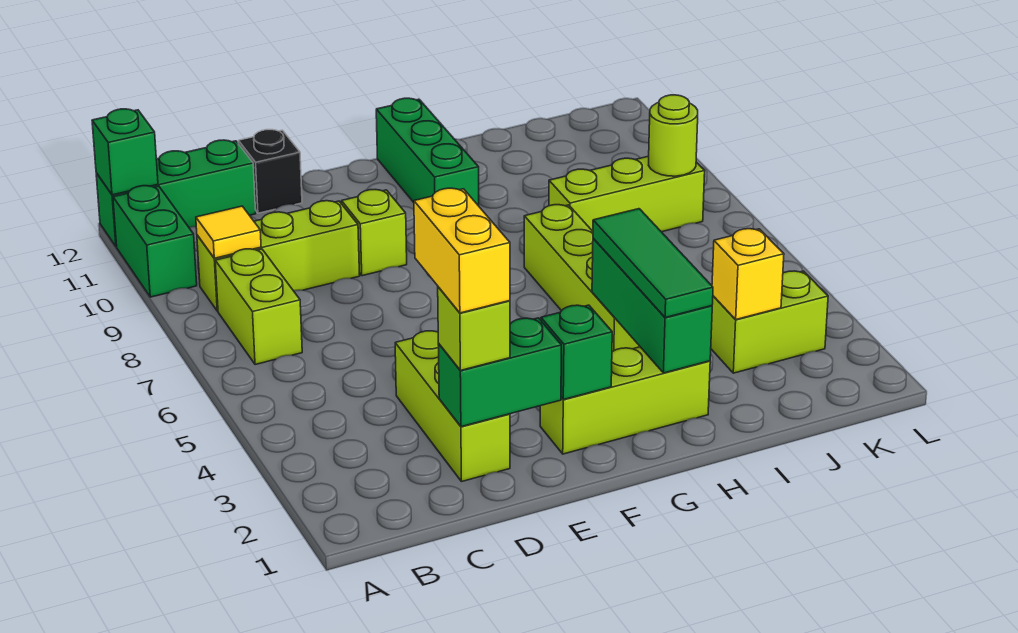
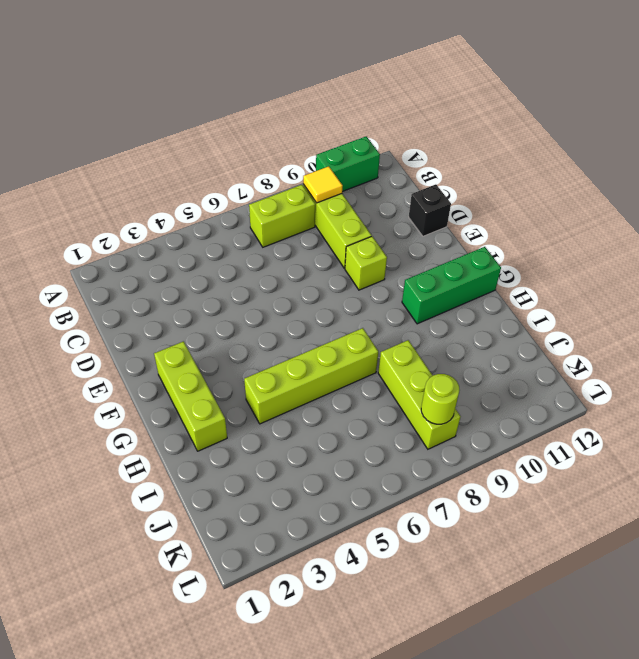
none -> green brick A12:C12 level 1
none -> lime brick D2:D4 level 1
none -> lime brick J3:K3 level 1

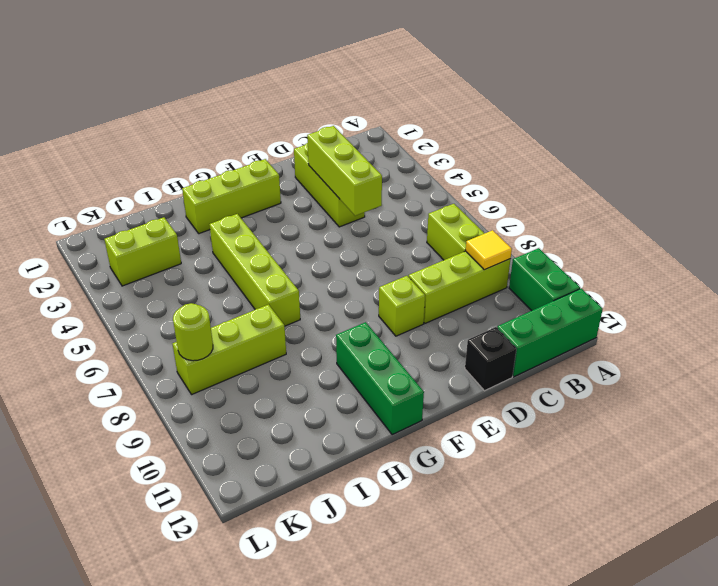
lime brick D3:D5 level 2 -> none
none -> green brick A12 level 2
none -> green brick D2:E2 level 2
none -> green brick F2 level 2

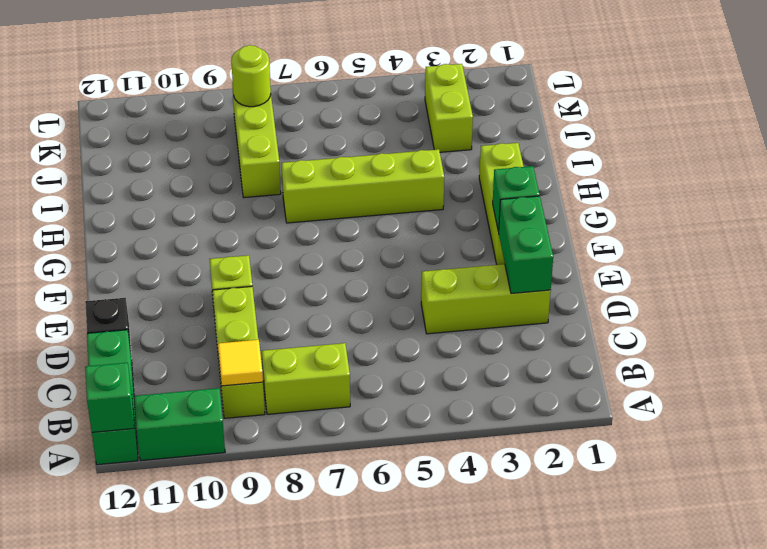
none -> green brick G10:G12 level 1
none -> green brick H2:H4 level 2
none -> yellow brick J3 level 2

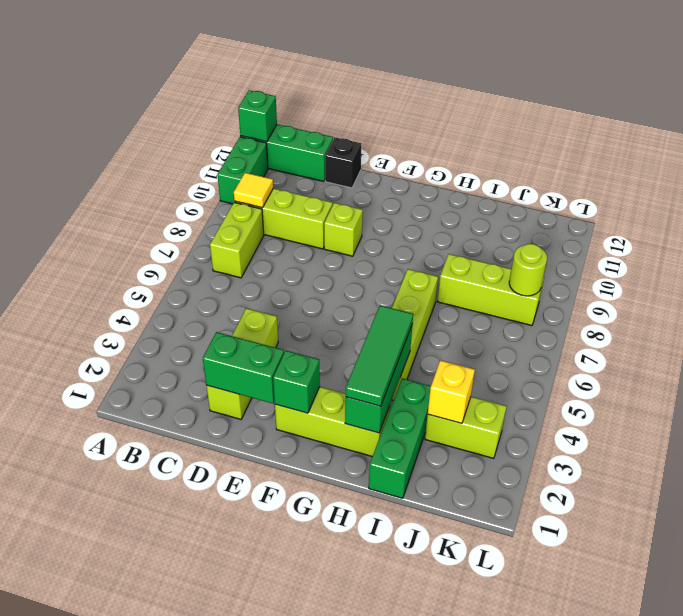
green brick I1:I3 level 1 -> green brick G10:G12 level 1
none -> lime brick D2 level 3
none -> yellow brick D2:D3 level 4

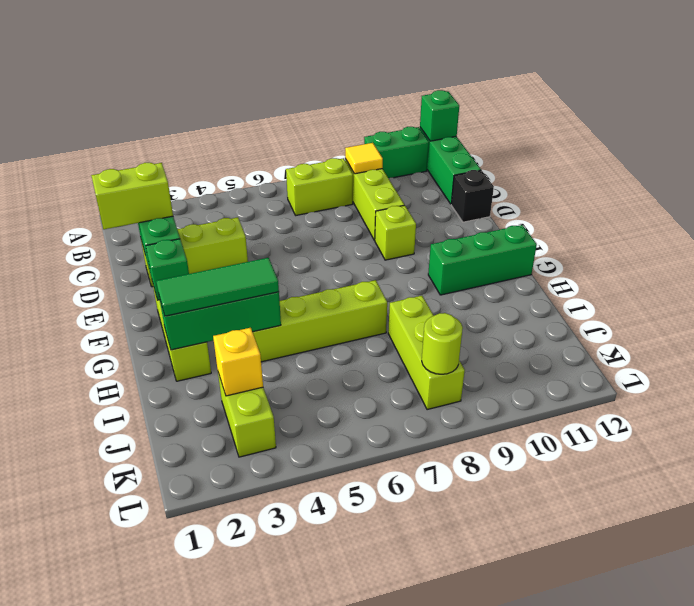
lime brick D1:D2 level 3 -> lime brick D2 level 3
none -> yellow brick D2:D3 level 4

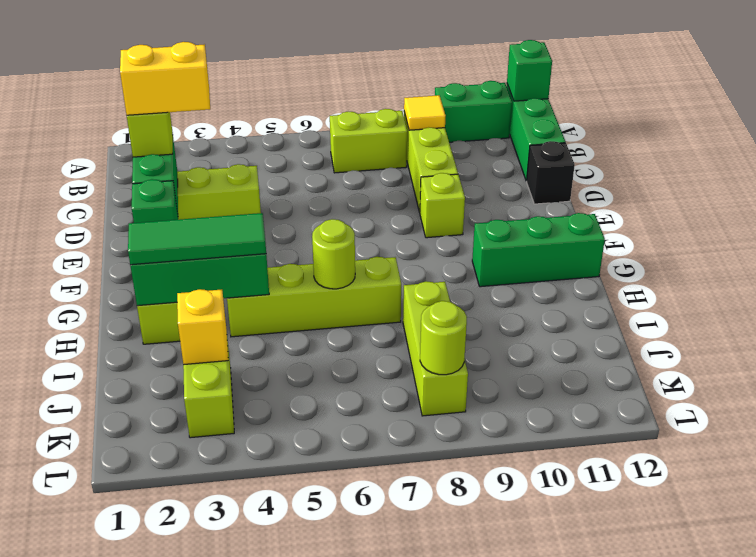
lime round brick H6 level 2 -> none

